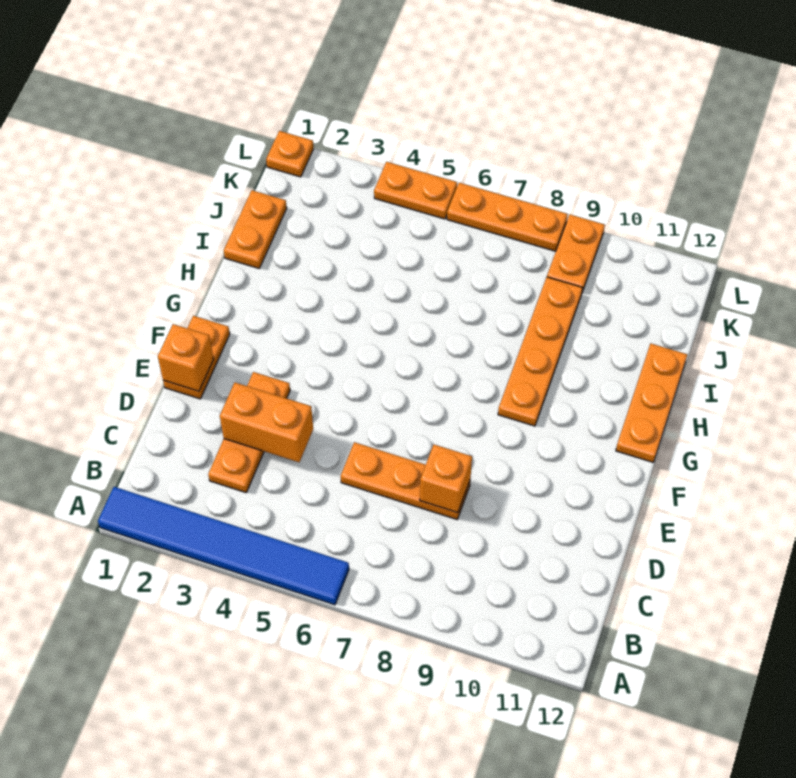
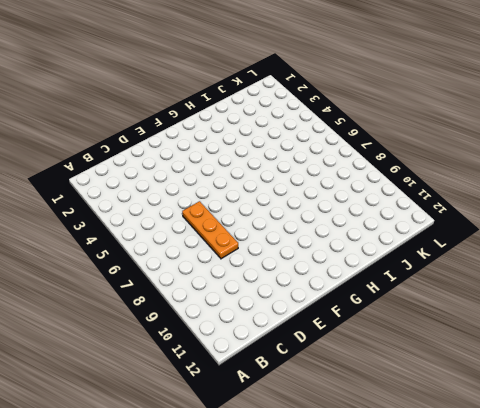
none -> blue tile A1:A6 level 1
none -> orange plate C3:E3 level 1
none -> orange plate E1:F1 level 1

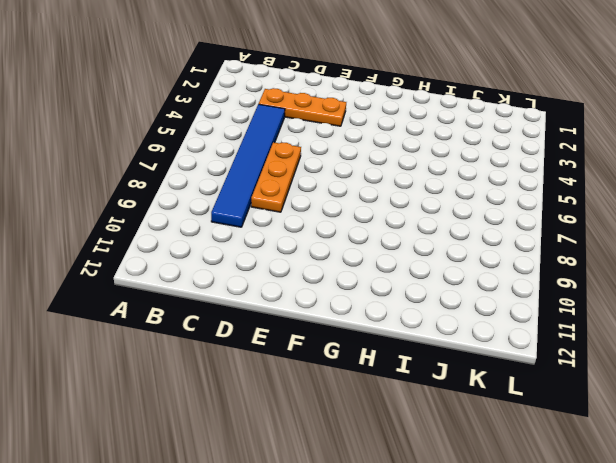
blue tile C4:C9 level 1 -> blue tile A1:A6 level 1
none -> orange plate E1:F1 level 1
none -> orange plate G9:J9 level 1
none -> orange plate G12:I12 level 1

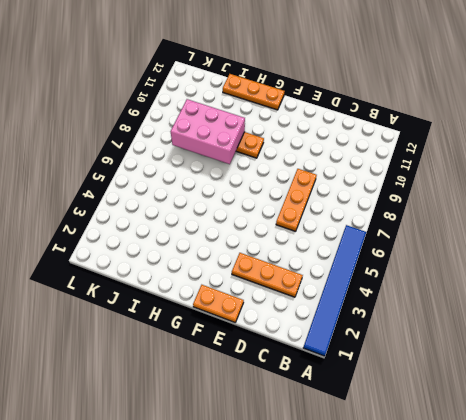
pink brick H8:J9 level 2 -> none
none -> orange plate I1:J1 level 1
none -> orange plate K9:L9 level 1
none -> orange plate L1 level 1

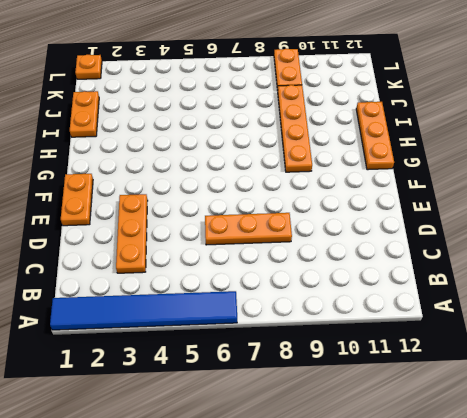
none -> orange plate L4:L5 level 1
none -> orange plate L6:L8 level 1
none -> orange brick D3:D4 level 2

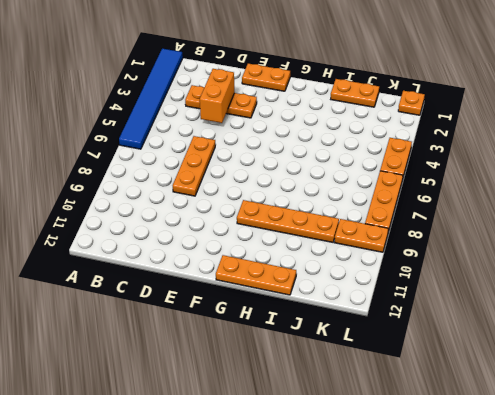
none -> orange brick D8 level 2
none -> orange brick E1 level 2

